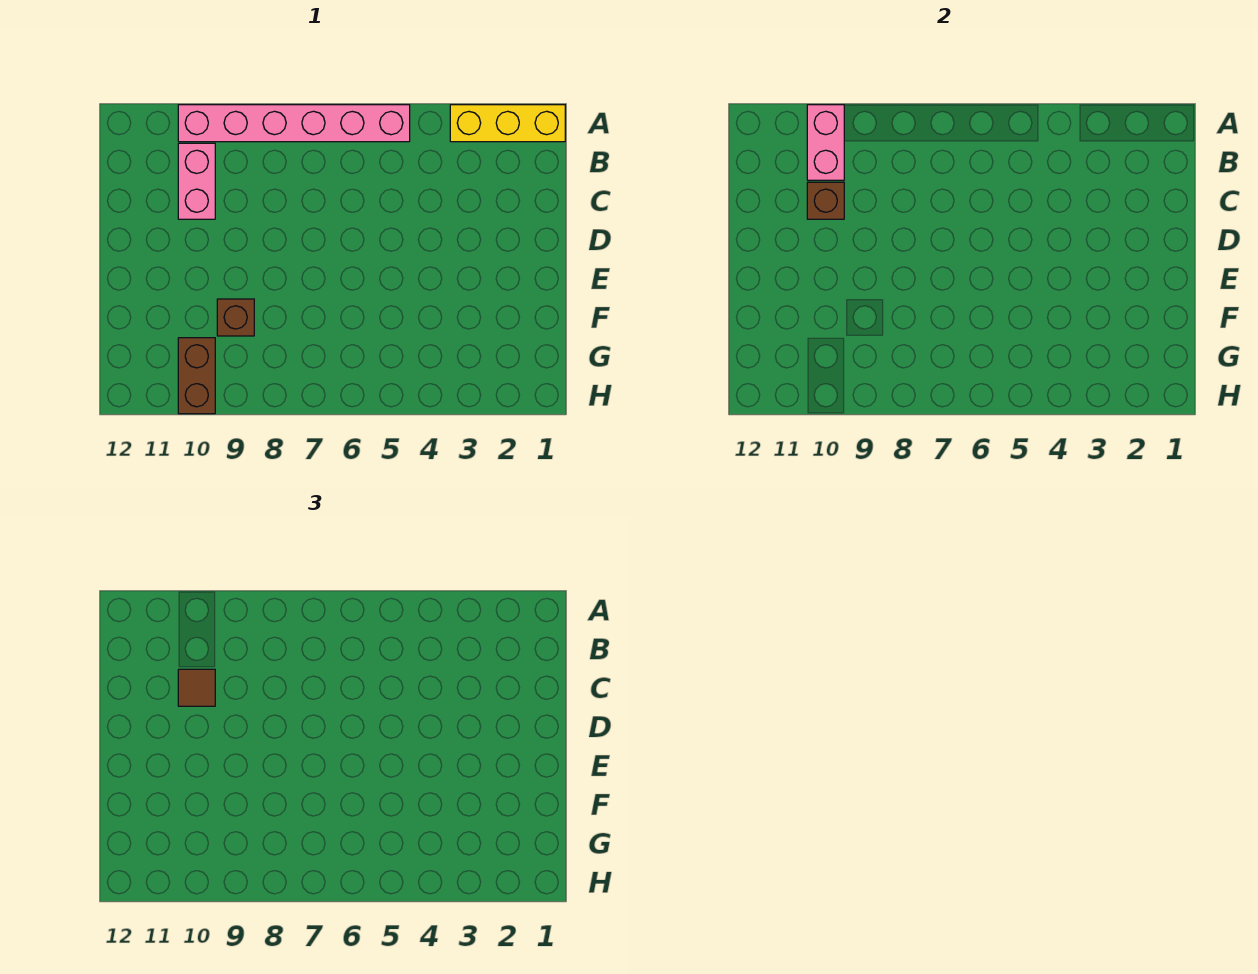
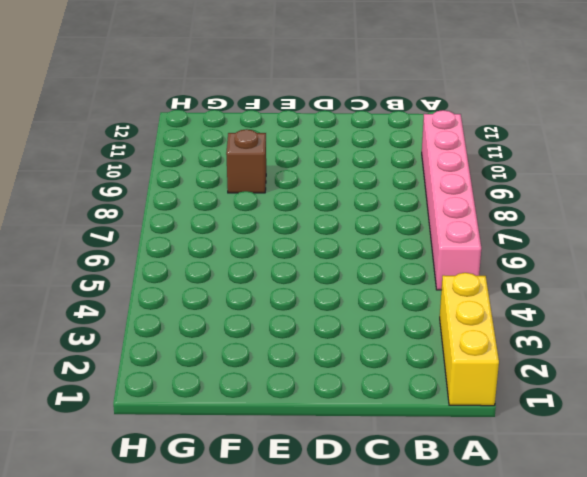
none -> pink brick B10:C10 level 1
none -> brown brick G10:H10 level 1

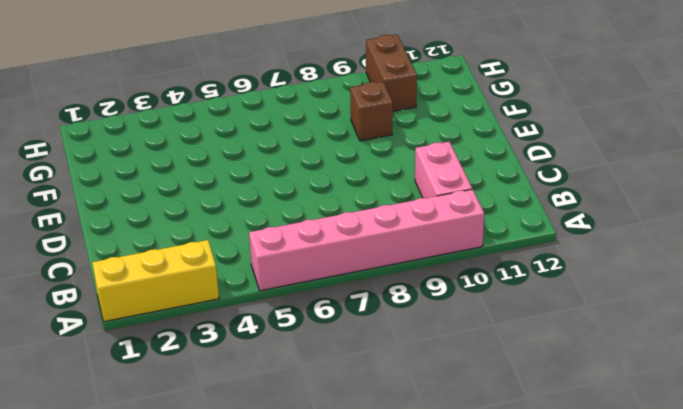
none -> pink brick A10:B10 level 2
none -> brown brick C10 level 2

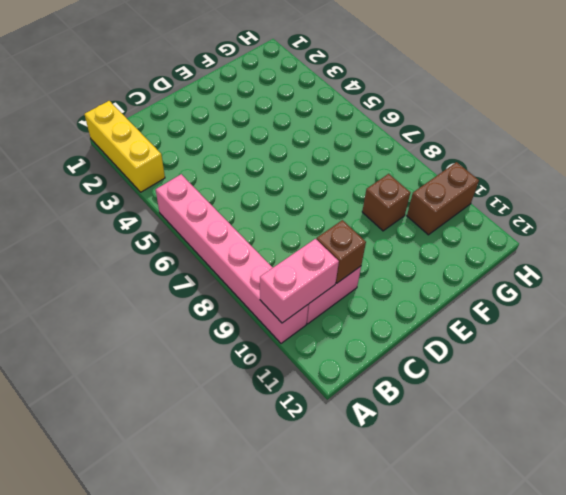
none -> brown tile C10 level 3

